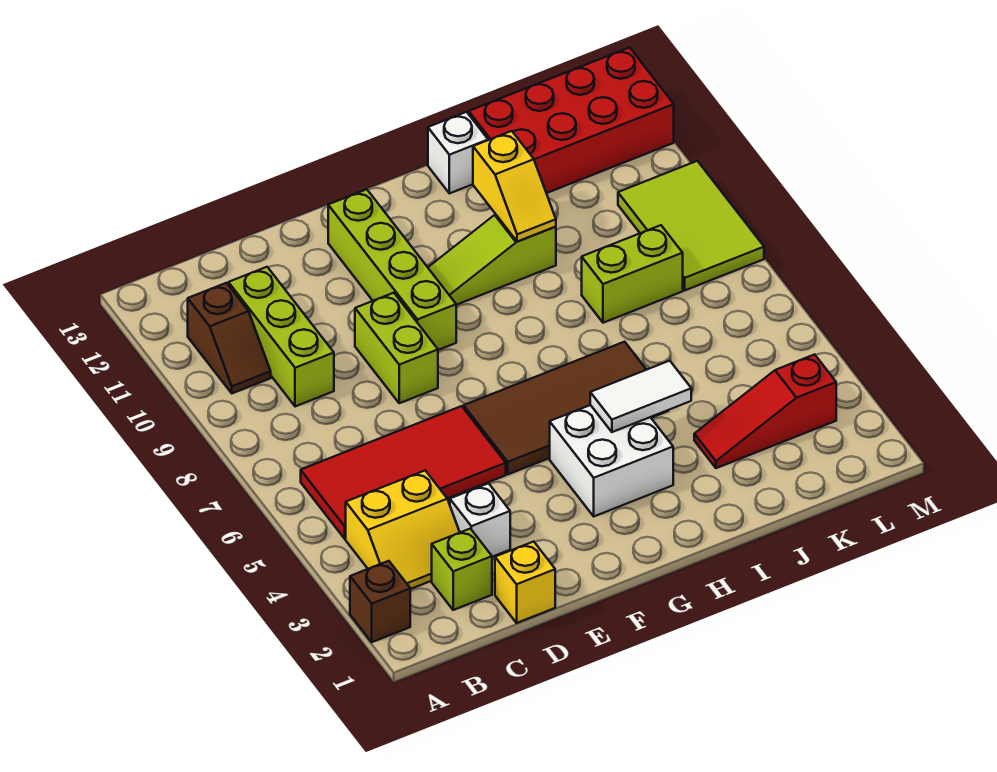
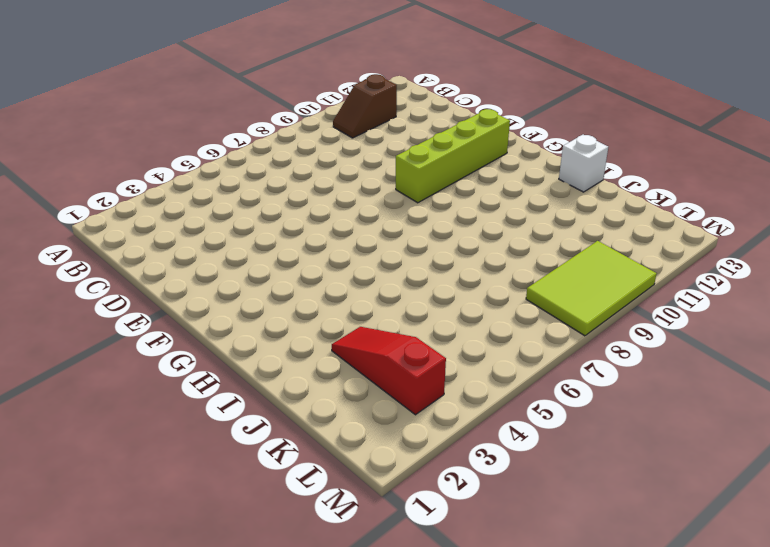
none -> brown brick A2 level 1
none -> yellow slope B3:C4 level 1 top 4
none -> red tile B5:E6 level 1

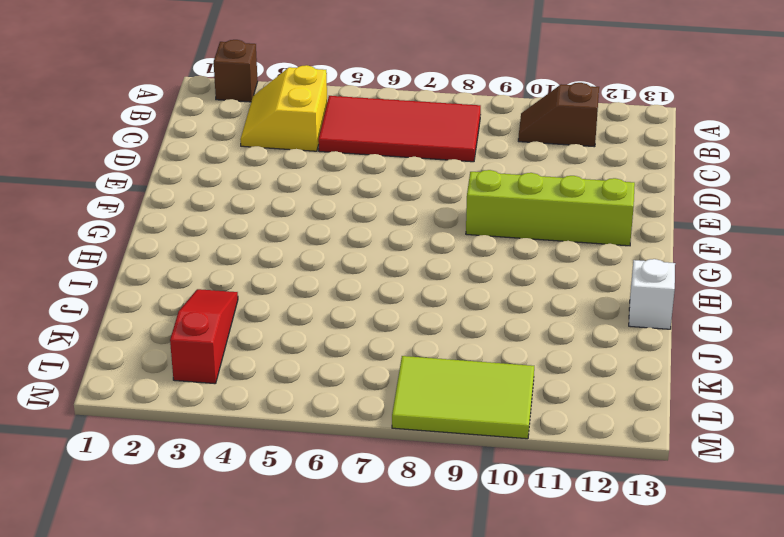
red tile B5:C8 level 1 -> red tile B5:E6 level 1
none -> lime brick C2 level 1
none -> lime brick C9:C11 level 1
none -> yellow brick D1 level 1

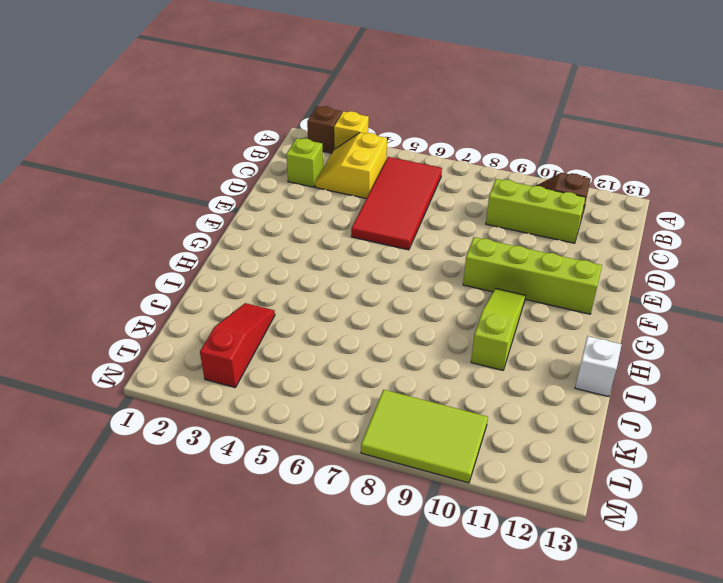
yellow brick A3 level 1 -> yellow brick D1 level 1
none -> white brick D3 level 1
none -> lime brick E8:E9 level 1
none -> brown tile F5:I6 level 1

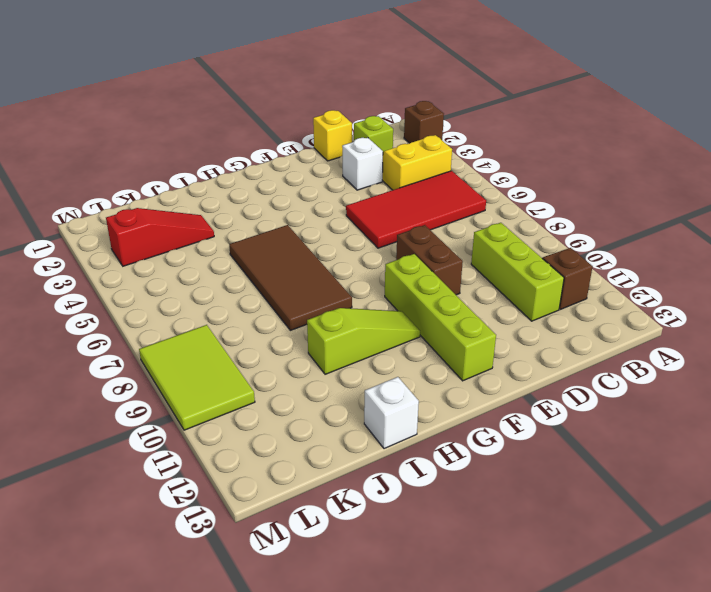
brown brick E8:E9 level 1 -> lime brick E8:E9 level 1
brown tile H5:I8 level 1 -> brown tile F5:I6 level 1
none -> white brick G3:H4 level 1
none -> lime brick J8:K8 level 1
none -> red brick J12:M13 level 1

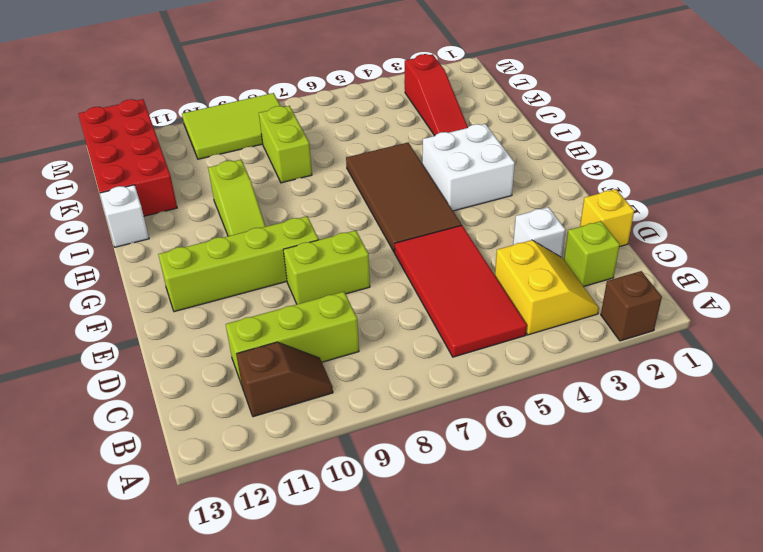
none -> white tile H4:I4 level 2
none -> yellow slope I10:I11 level 2 top 11

